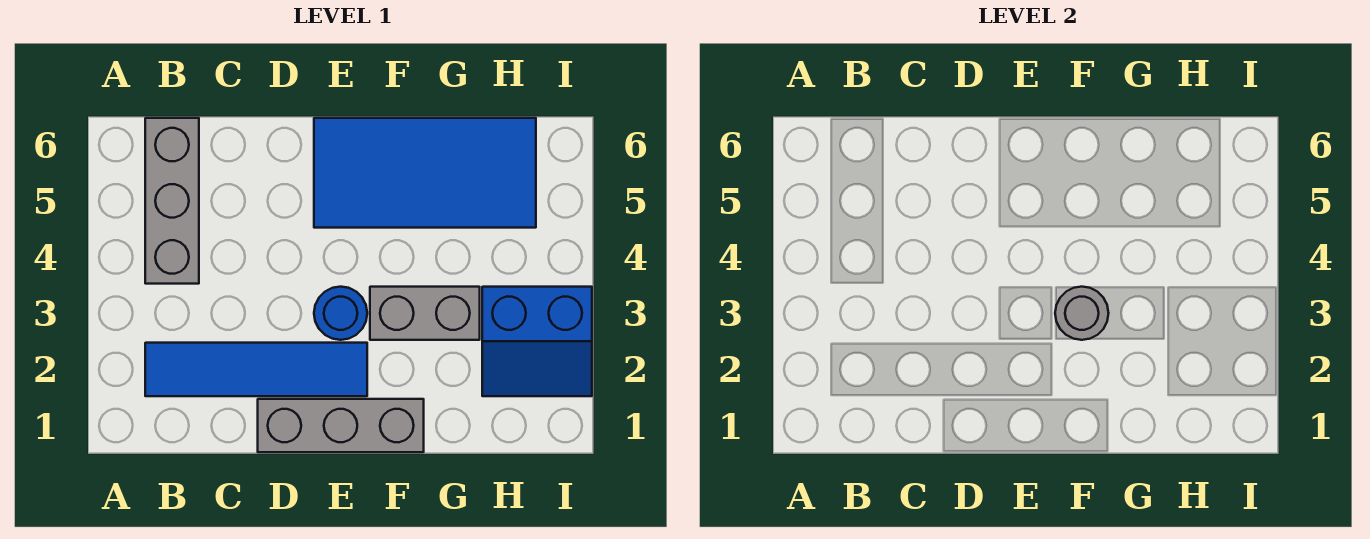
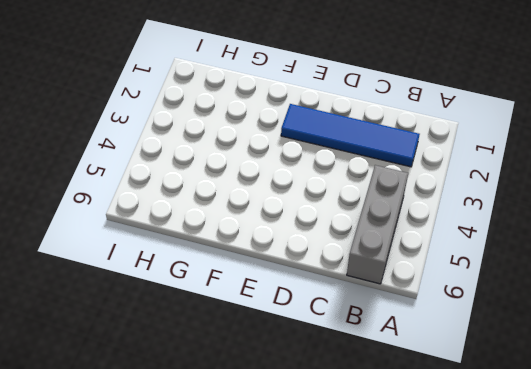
none -> grey brick D1:F1 level 1
none -> blue round brick E3 level 1

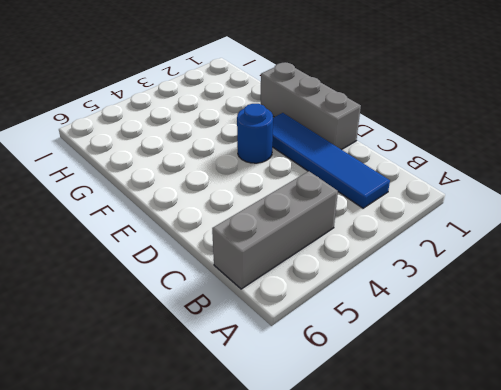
none -> blue tile E5:H6 level 1
none -> grey brick F3:G3 level 1

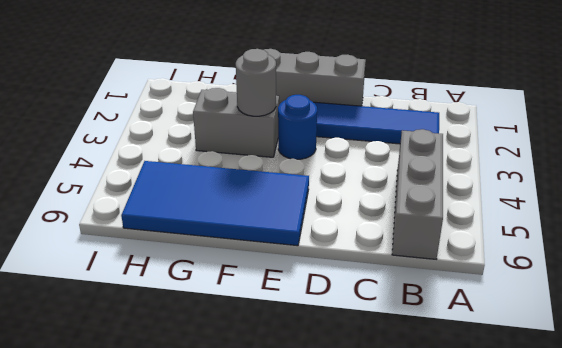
none -> blue slope H2:I3 level 1 top 3

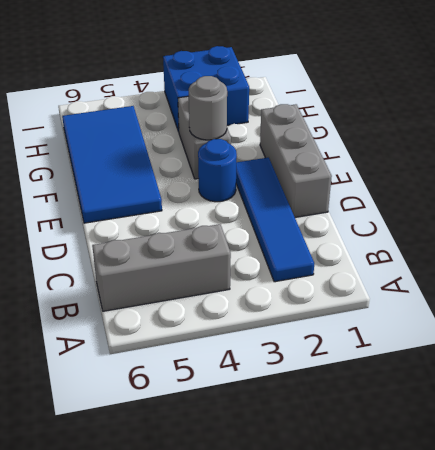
blue brick H2:I3 level 1 -> blue slope H2:I3 level 1 top 3

